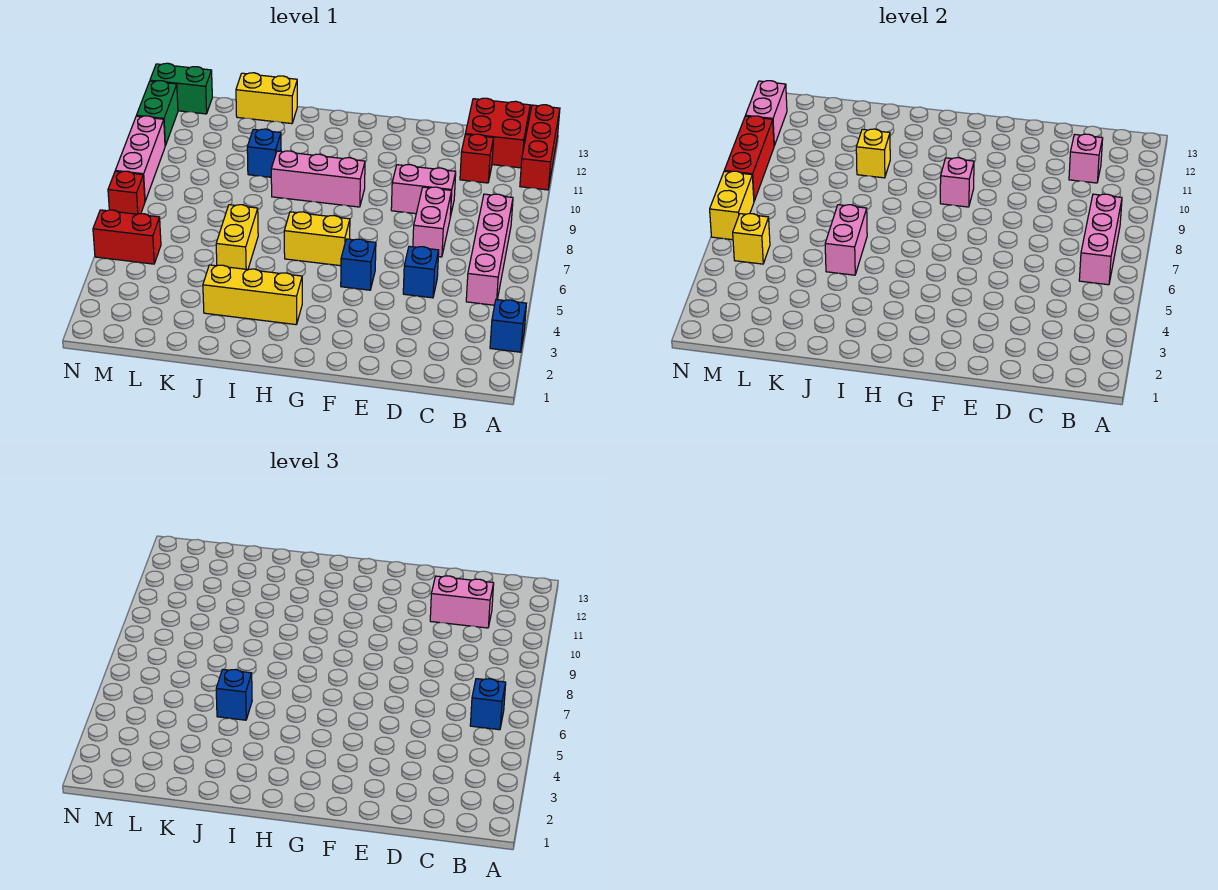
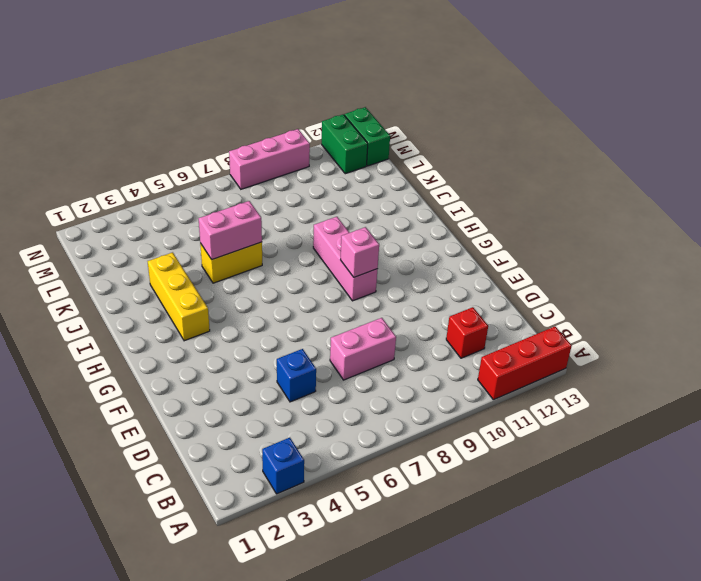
green brick M12:N12 level 1 -> green brick N11:N12 level 1
none -> pink brick B5:B8 level 1
none -> red brick B12:C13 level 1
none -> pink brick D9:E9 level 1
none -> blue brick F5 level 1

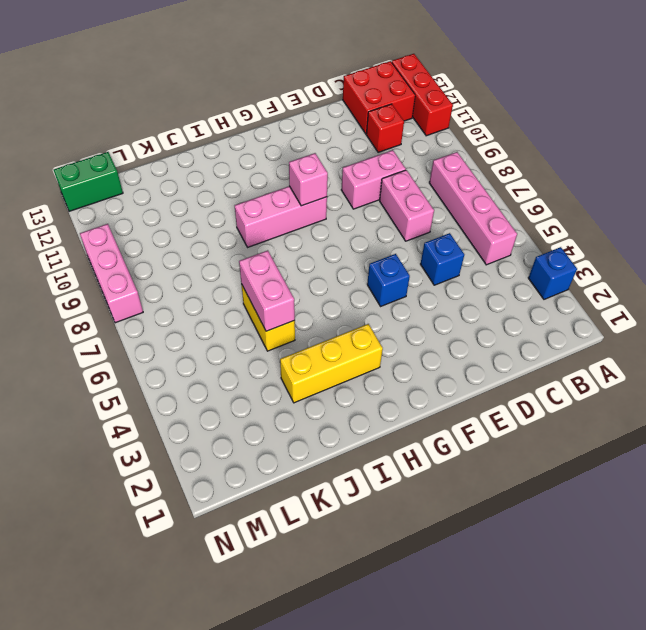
none -> yellow brick G6:H6 level 1
none -> blue brick J10 level 1
none -> yellow brick J13:K13 level 1
none -> red brick M5:N5 level 1

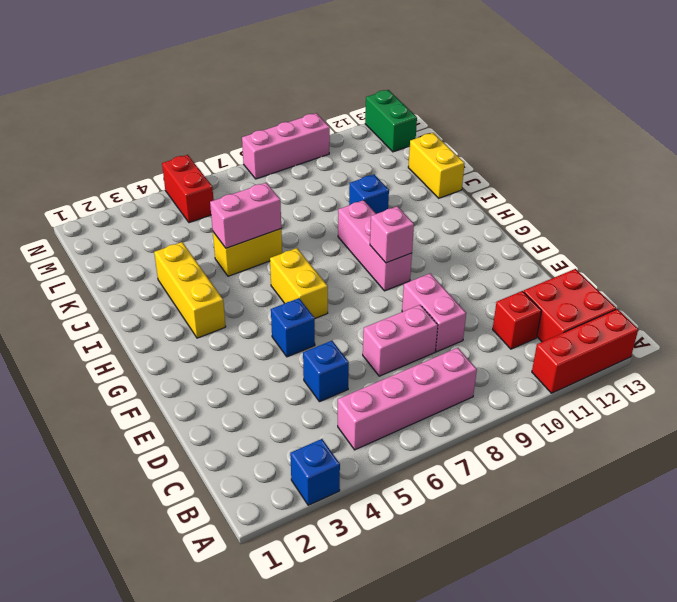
none -> red brick N7 level 1
none -> green brick N11:N12 level 1
none -> pink brick B6:B8 level 2
none -> pink brick C11 level 2

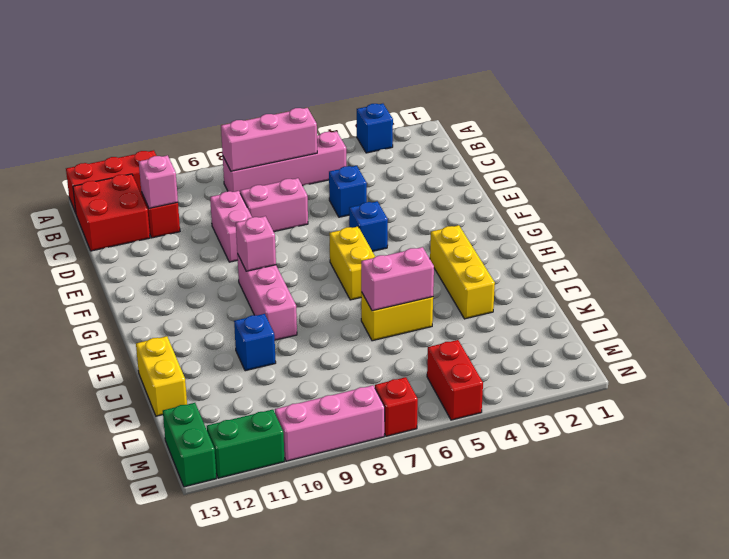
none -> yellow brick J10 level 2
none -> yellow brick M5 level 2
none -> yellow brick N6:N7 level 2
none -> red brick N8:N10 level 2

